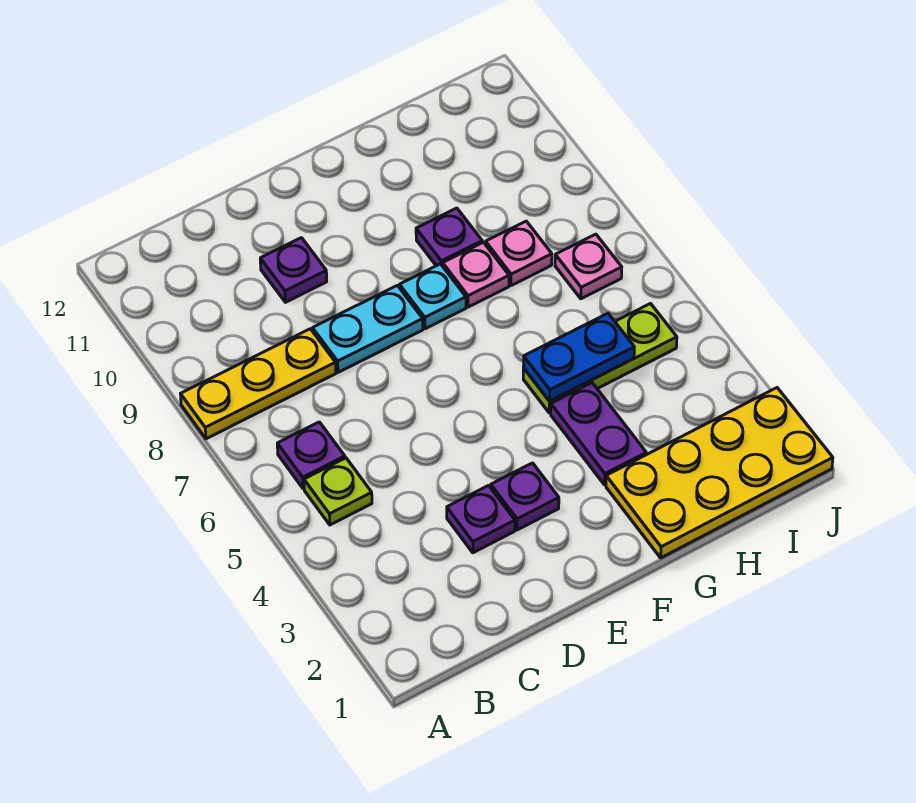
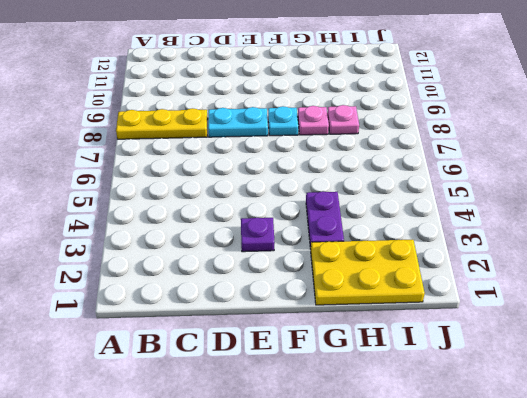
yellow plate G1:I2 level 1 -> yellow plate G1:J2 level 1
none -> lime plate B5 level 1
none -> purple plate B6 level 1
none -> purple plate D3 level 1

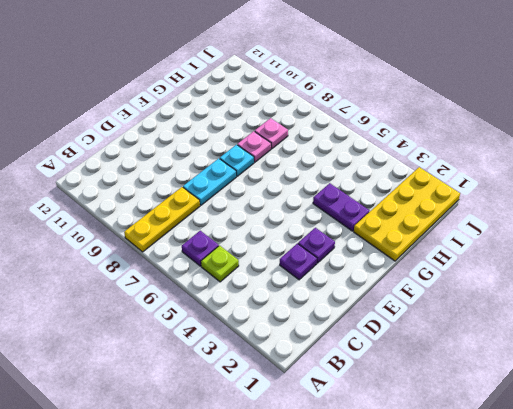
none -> purple plate D10 level 1
none -> lime plate G5:I5 level 1
none -> purple plate G9 level 1

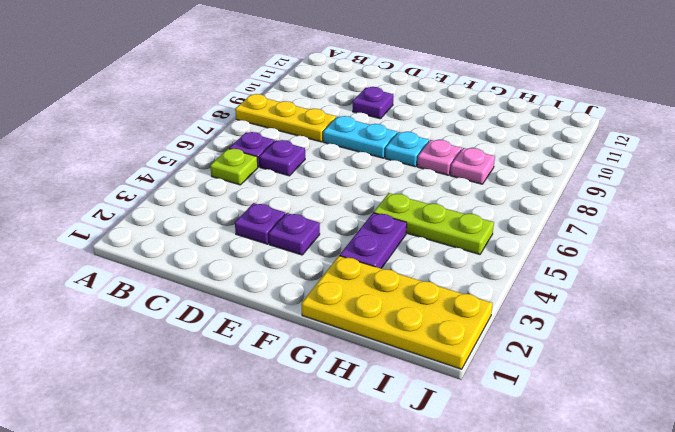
purple plate C6 level 1 -> purple plate G9 level 1
none -> pink plate I7 level 1
none -> blue plate G5:H5 level 2

